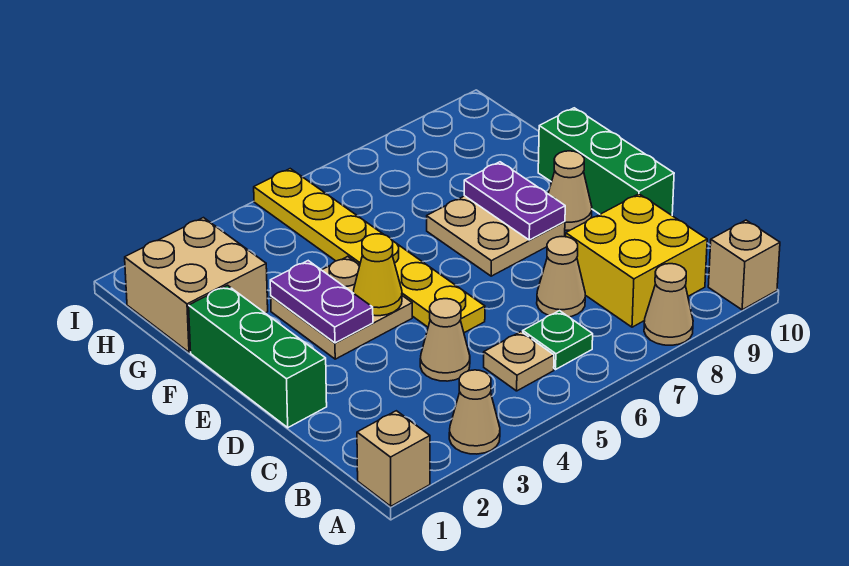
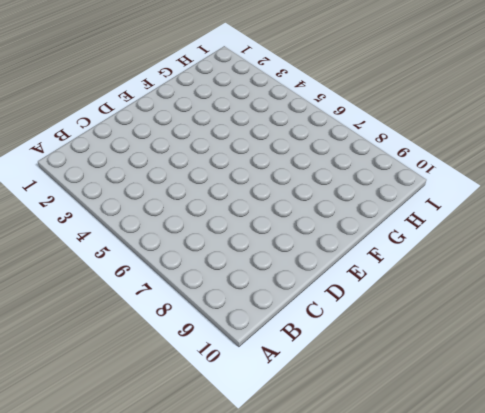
none -> tan brick A1 level 1
none -> tan cone A3 level 1
none -> tan cone A8 level 1

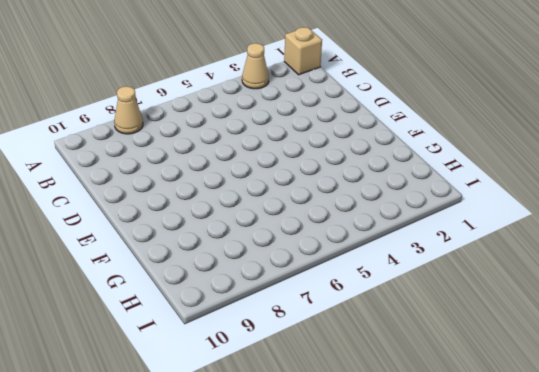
none -> tan brick A10 level 1
none -> tan plate B5 level 1
none -> green plate B6 level 1

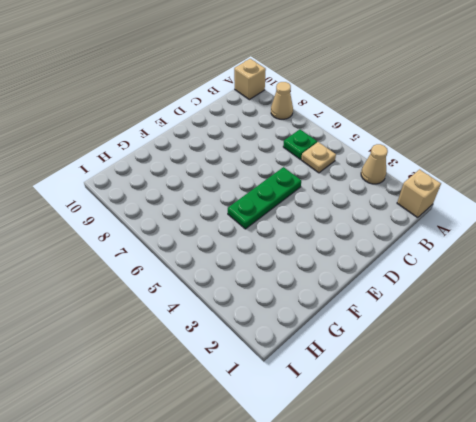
green plate D5:F5 level 1 -> yellow plate D5:I5 level 1
none -> yellow brick B8:C9 level 1
none -> tan cone C4 level 1
none -> tan cone C7 level 1

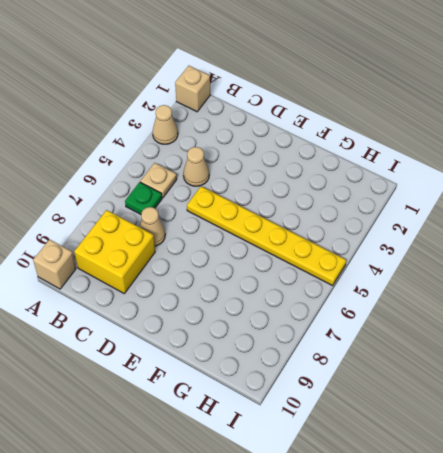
none -> tan cone A8 level 1
none -> green brick D1:F1 level 1
none -> green brick D10:F10 level 1

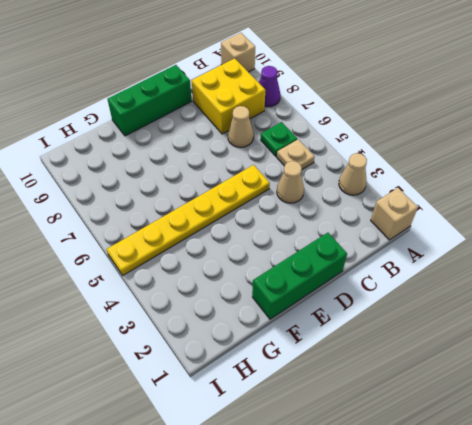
purple cone A8 level 1 -> tan cone A8 level 1
none -> tan plate E3:F4 level 1
none -> tan plate E7:F8 level 1
none -> tan cone E9 level 1

